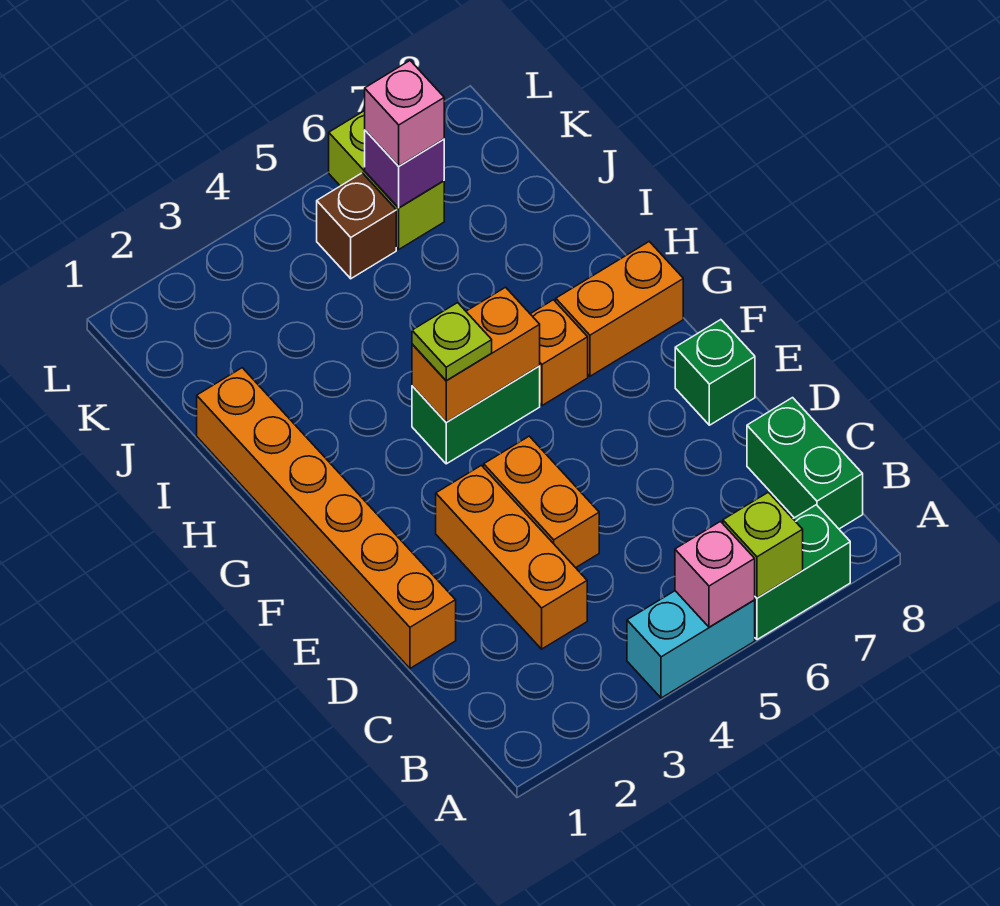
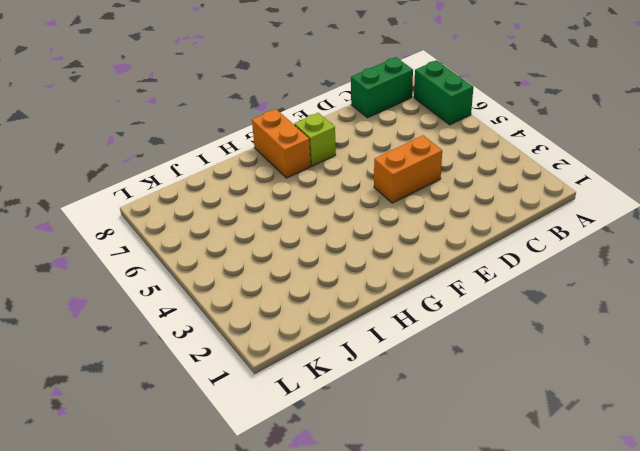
lime brick F7 level 1 -> lime brick A6 level 2
none -> cyan brick A4:A5 level 1
none -> orange brick C3:E3 level 1
none -> orange brick D1:I1 level 1

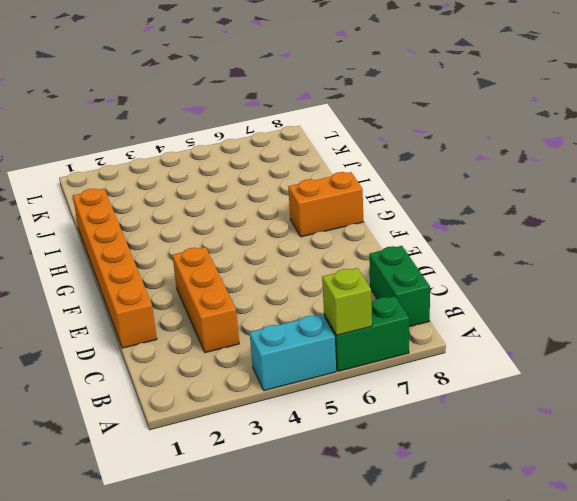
none -> orange brick D4:E4 level 1
none -> green brick E8 level 1
none -> green brick G4:G5 level 1

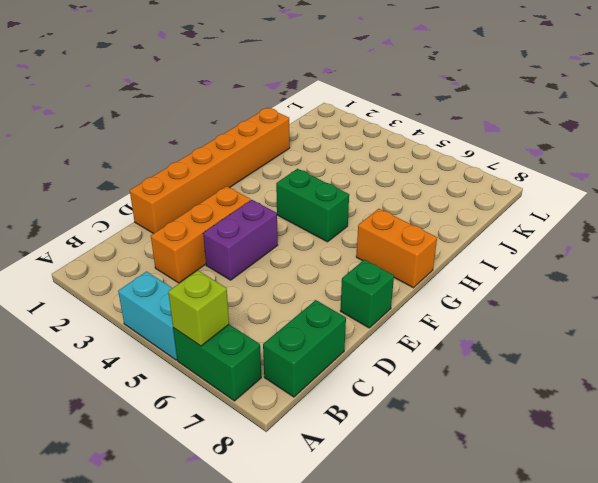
purple brick D4:E4 level 1 -> orange brick D4:E4 level 1
none -> orange brick G6 level 1
none -> brown brick K5 level 1
none -> lime brick K6:L6 level 1

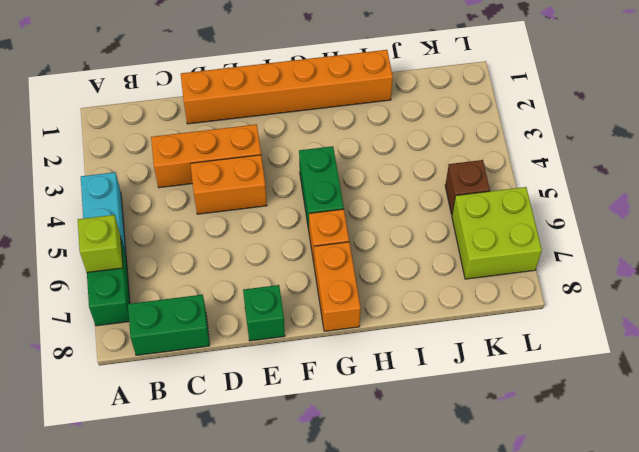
lime brick K6:L7 level 1 -> lime brick K6:L6 level 1
none -> pink brick A5 level 2
none -> orange brick G4:G5 level 2
none -> purple brick K6 level 2

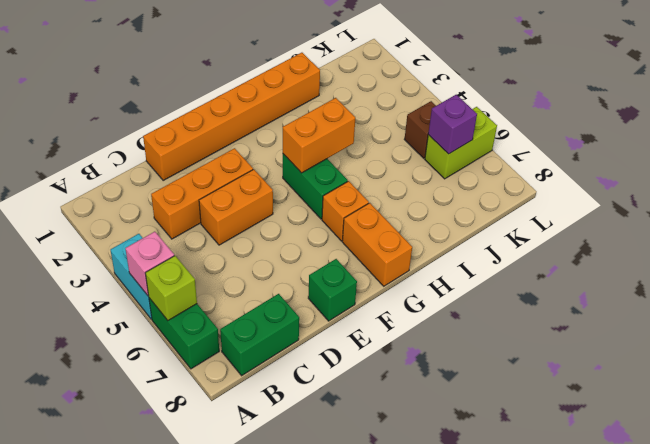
orange brick G4:H4 level 2 -> orange brick G4:G5 level 2
none -> lime plate G4 level 3
none -> pink brick K6 level 3

